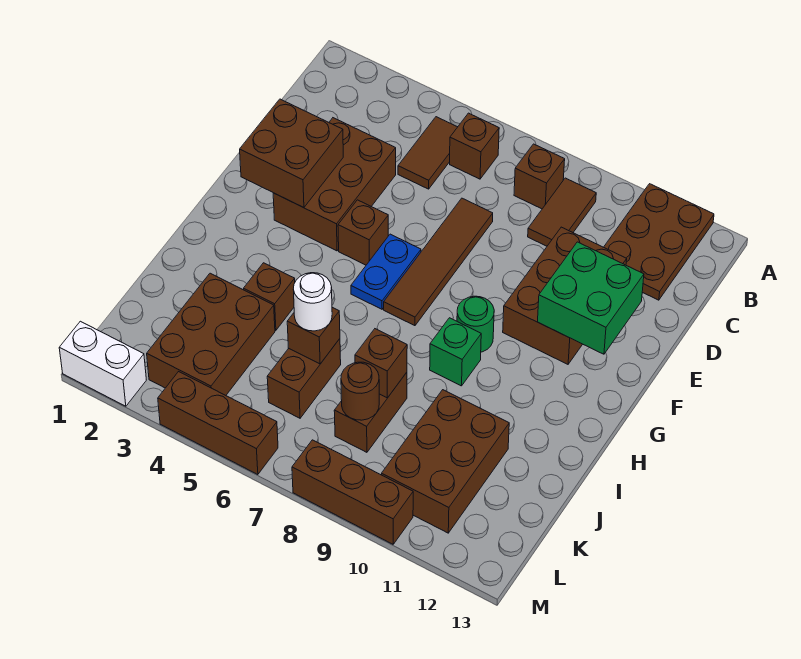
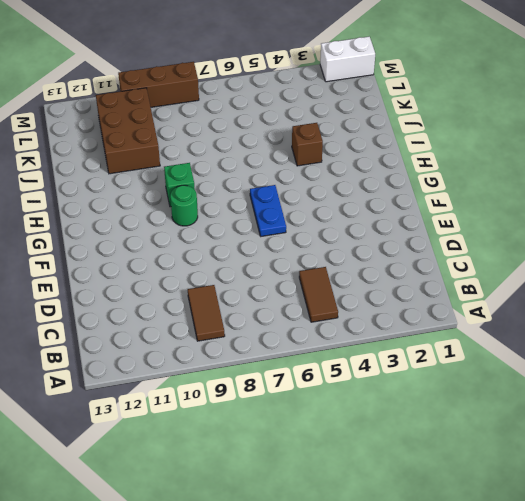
none -> brown plate A11:C12 level 1
none -> brown brick B6 level 1
none -> brown brick B8 level 1

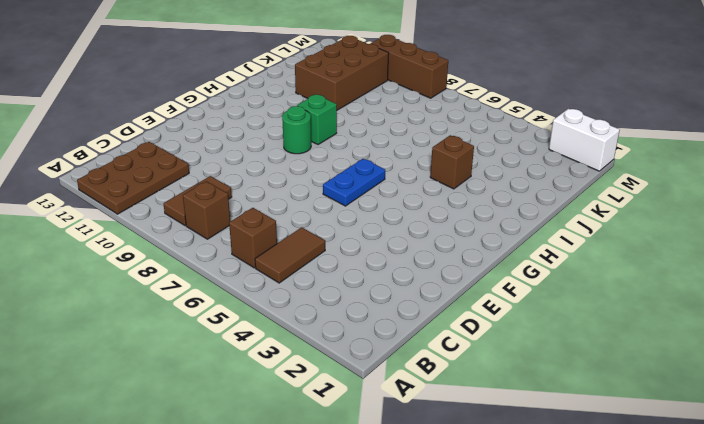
none -> brown brick D3:F4 level 1
none -> brown tile D7:G7 level 1
none -> brown brick D10:F11 level 1

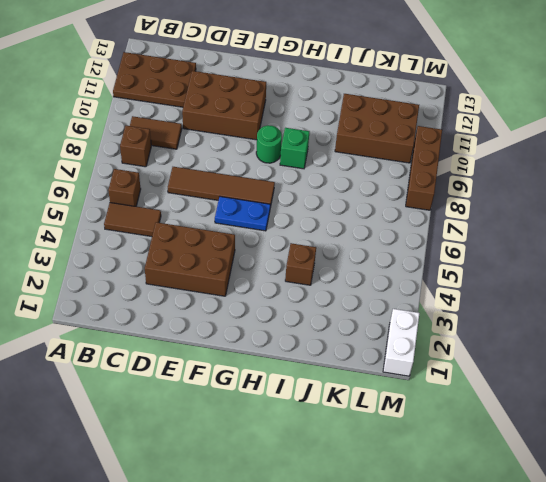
none -> brown brick F5 level 1
none -> brown brick J3:L4 level 1
none -> brown brick J6:K6 level 1

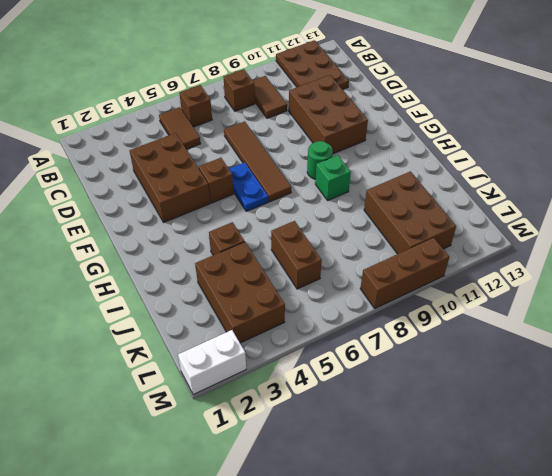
none -> brown brick J8:K8 level 1
none -> brown brick M4:M6 level 1
none -> brown brick E2:F3 level 2

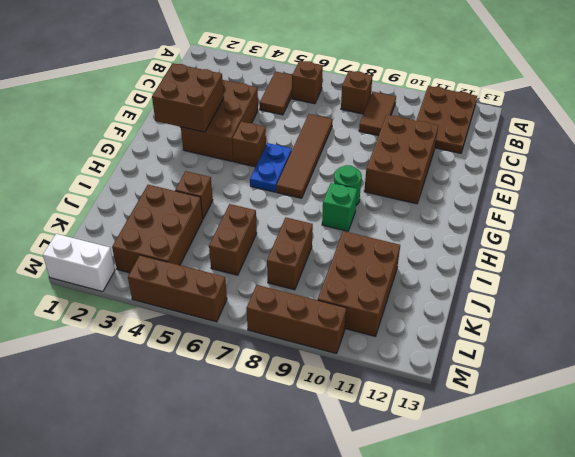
none -> green brick E11:F12 level 2
none -> brown brick J6 level 2
none -> brown brick J8 level 2

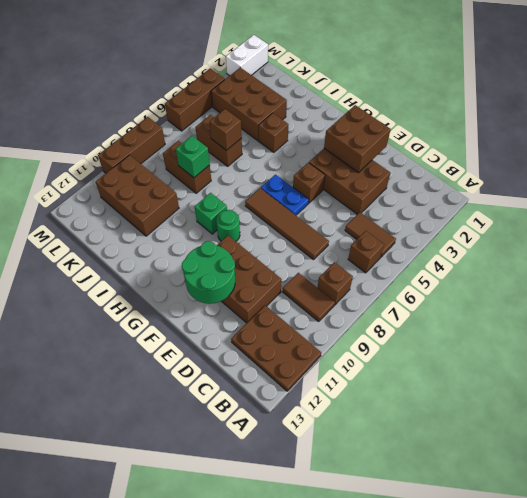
green round brick E11:F12 level 2 -> green brick E11:F12 level 2
green brick J8 level 2 -> brown brick J8 level 2
none -> brown round brick K8 level 2
none -> white round brick J6 level 3

